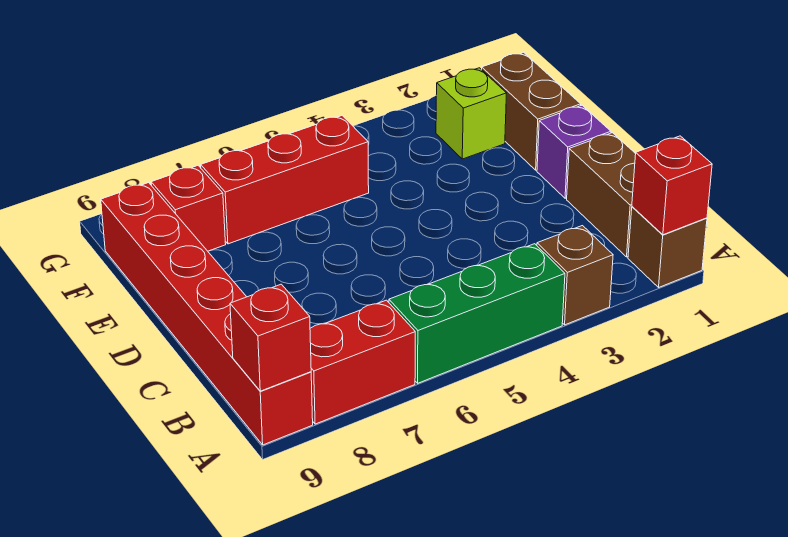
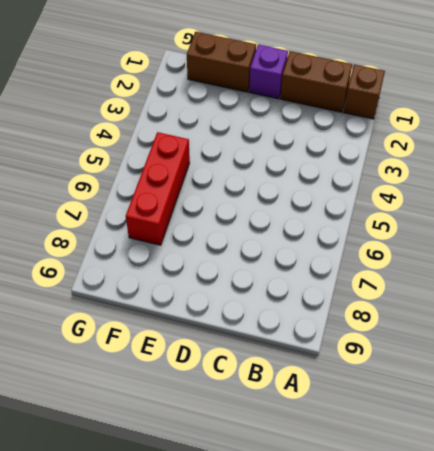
none -> brown brick A3 level 1
none -> green brick A4:A6 level 1
none -> red brick A7:A8 level 1

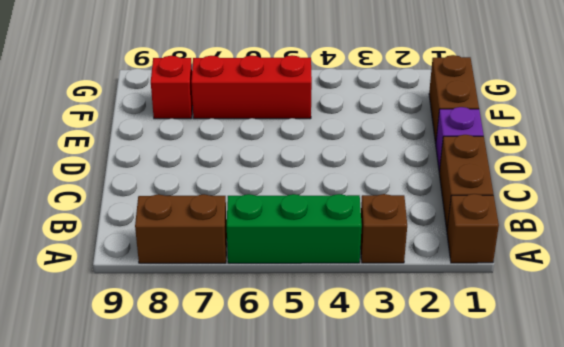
brown brick A7:A8 level 1 -> red brick A7:A8 level 1
none -> red brick A9:F9 level 1
none -> lime brick F2 level 1
none -> red brick A1 level 2

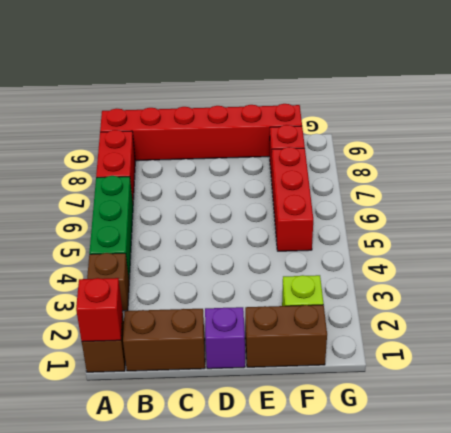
none -> red brick A9 level 2

